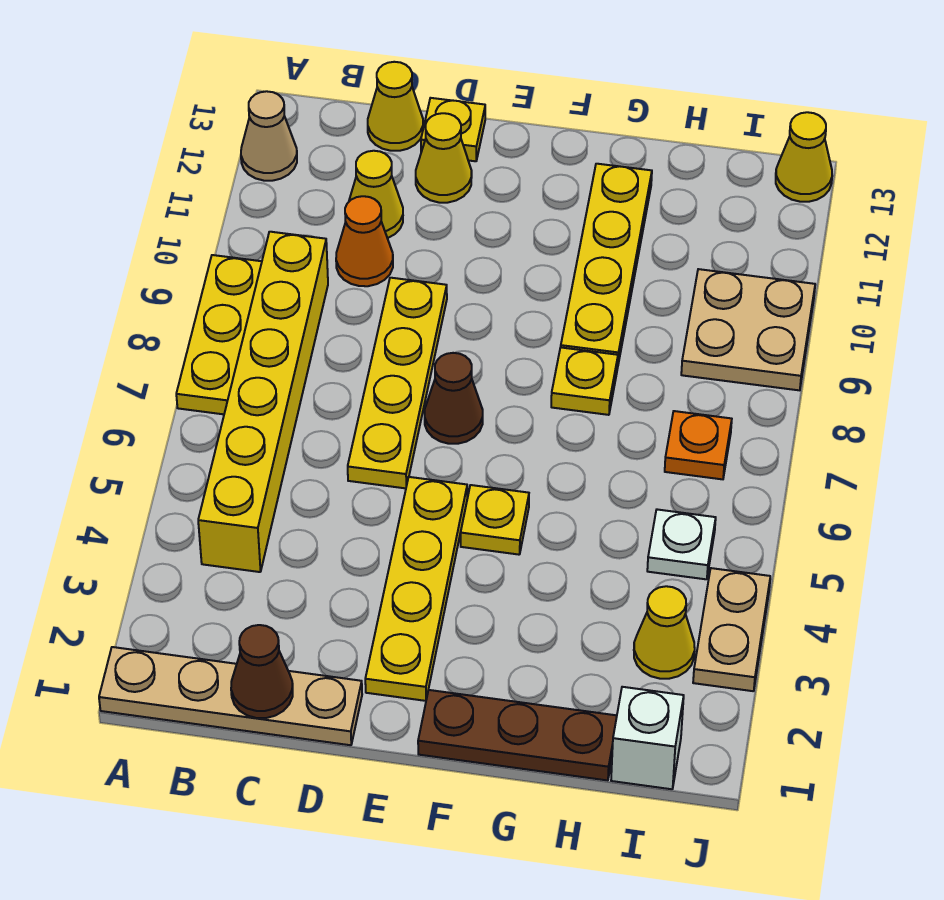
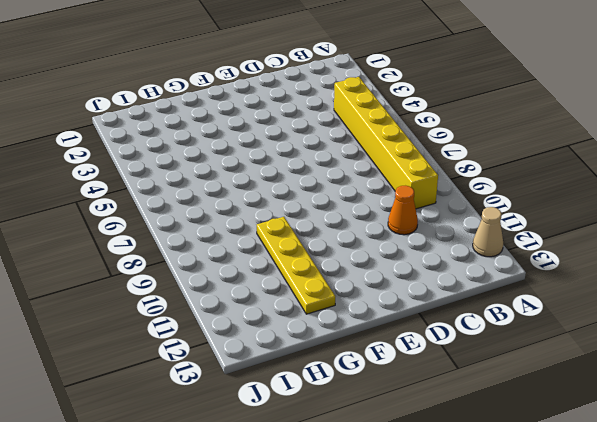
none -> tan plate A1:D1 level 1
none -> yellow plate A7:A9 level 1
none -> yellow cone C11 level 1

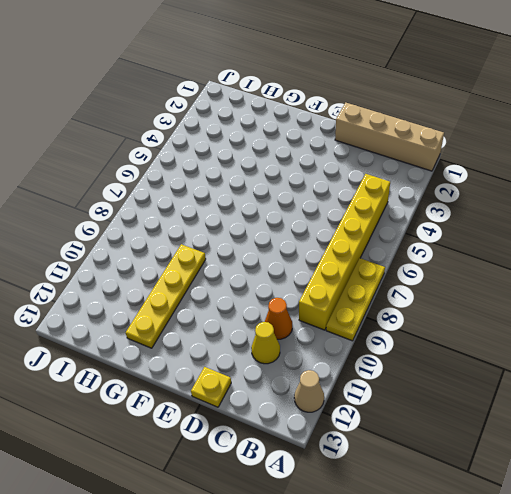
tan brick A1:D1 level 1 -> tan plate A1:D1 level 1
none -> yellow cone C13 level 1
none -> yellow plate D6:D9 level 1
none -> yellow cone D12 level 1

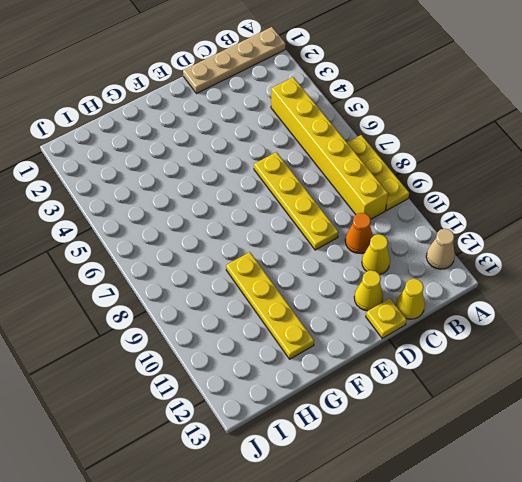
none -> yellow plate E2:E5 level 1
none -> brown cone E7 level 1
none -> brown plate F1:H1 level 1

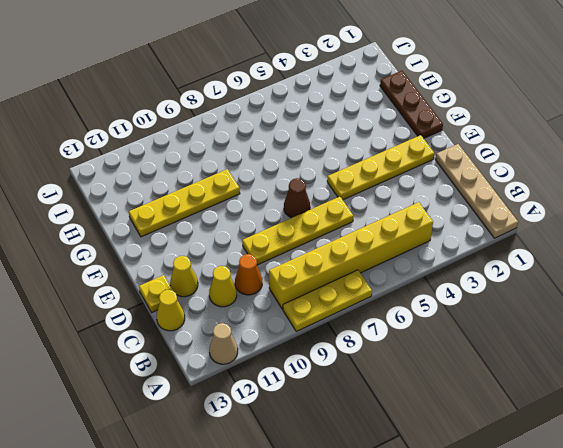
none -> yellow plate F5 level 1
none -> yellow plate G8 level 1
none -> white brick I1 level 1

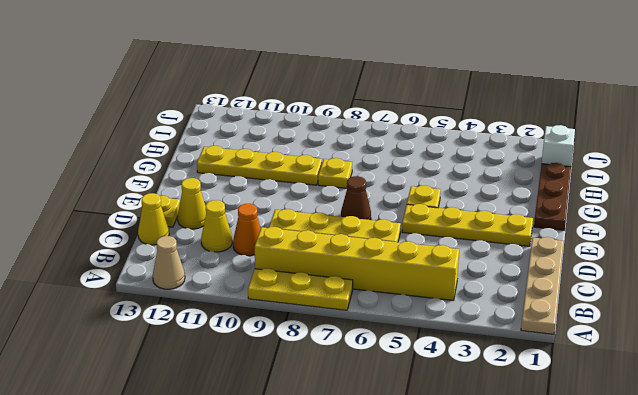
none -> yellow cone I3 level 1
none -> white plate I5 level 1
none -> orange plate I7 level 1

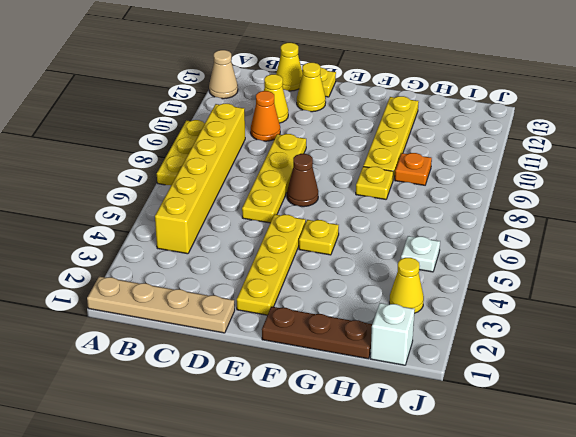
orange plate H9 level 1 -> orange plate I7 level 1
none -> tan plate I9:J10 level 1
none -> tan plate J3:J4 level 1
none -> yellow cone J13 level 1

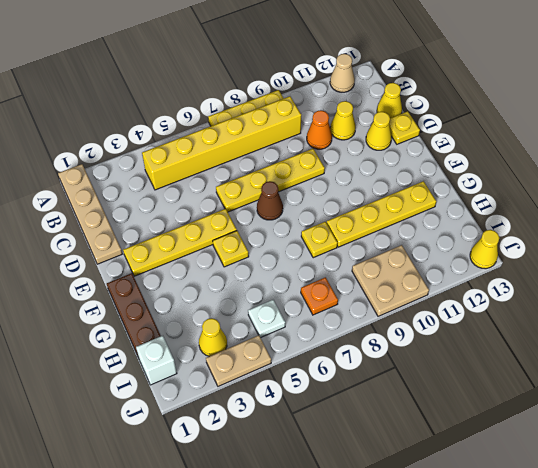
none -> brown cone C1 level 2

